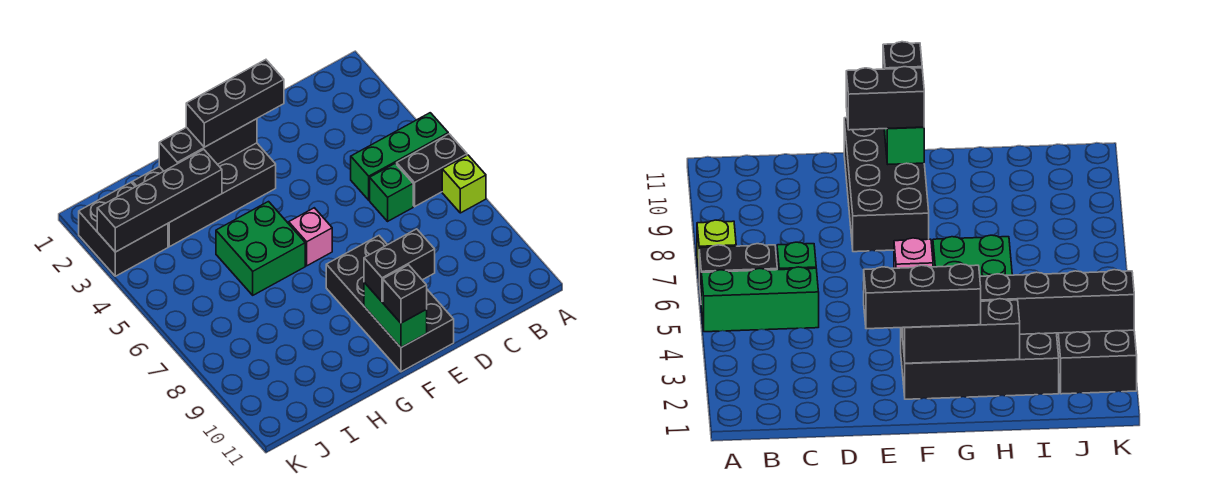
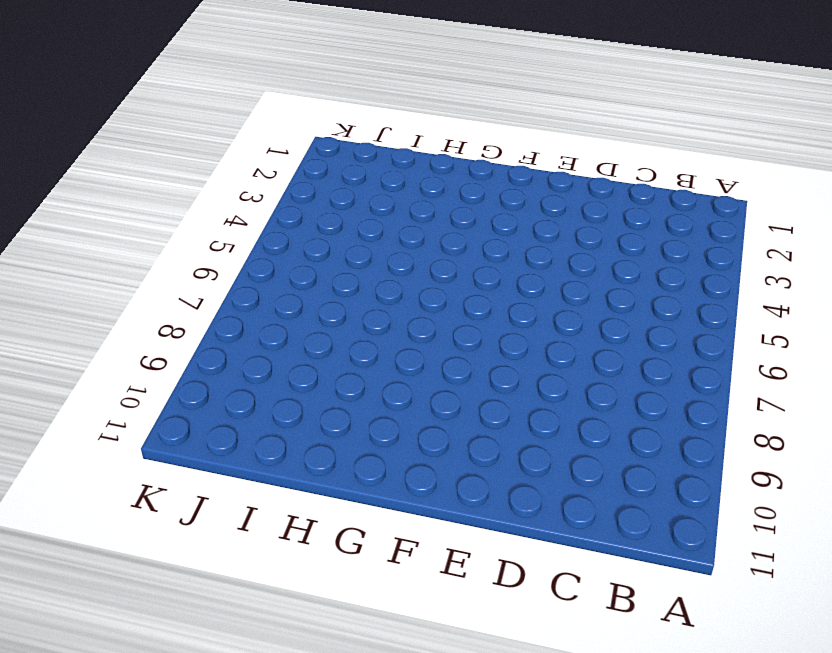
none -> green brick A5:C5 level 1
none -> black brick A6:B6 level 1
none -> lime brick A7 level 1

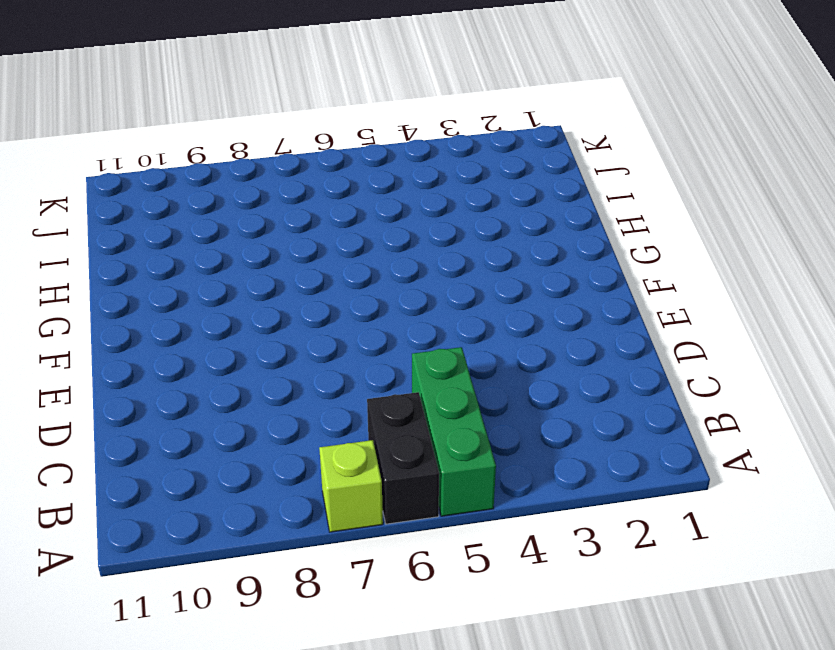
none -> green brick C6 level 1
none -> black brick E8:F11 level 1
none -> black brick F2:I3 level 1

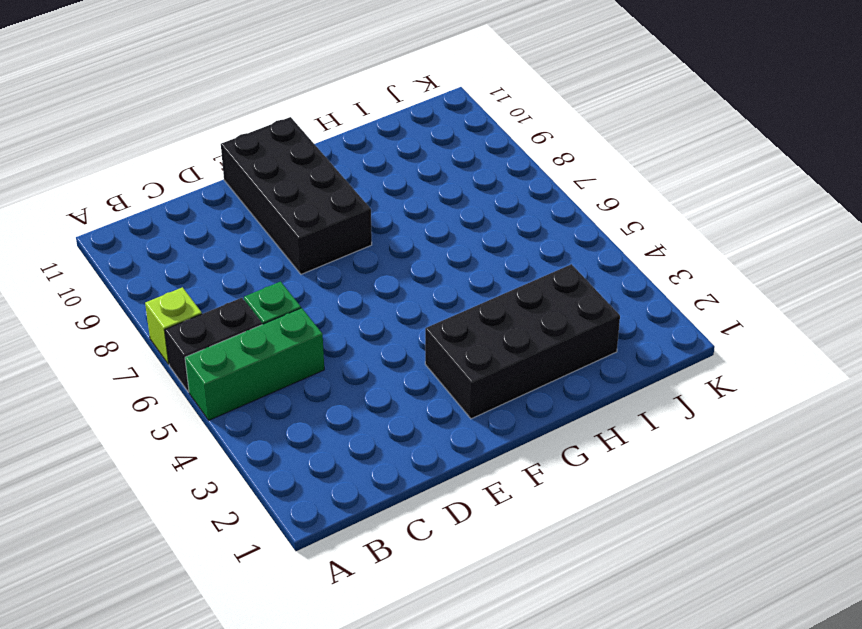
none -> pink brick F6 level 1
none -> green brick G5:H6 level 1
none -> black brick J2:K3 level 1

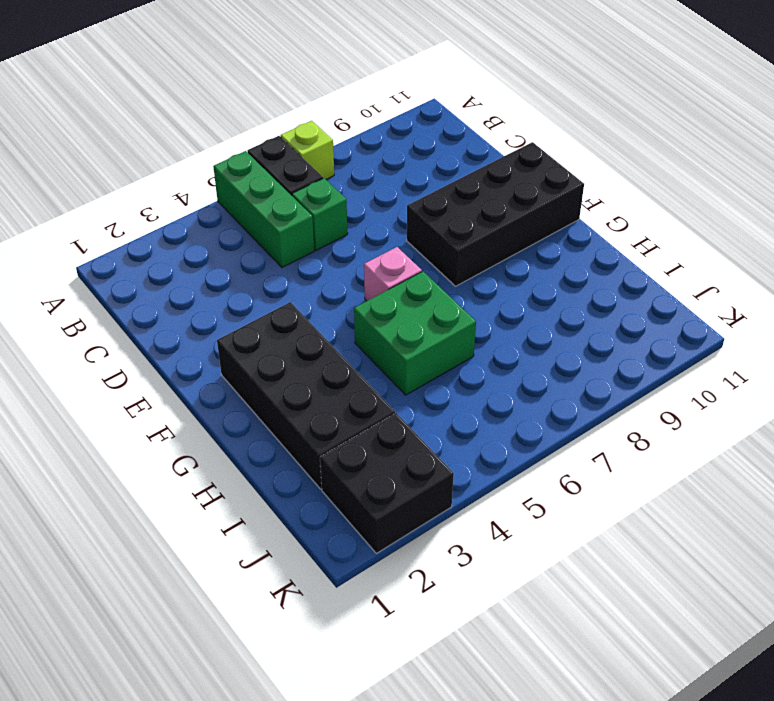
none -> black brick F2:H2 level 2
none -> green brick F10:F11 level 2
none -> black brick H3:K3 level 2

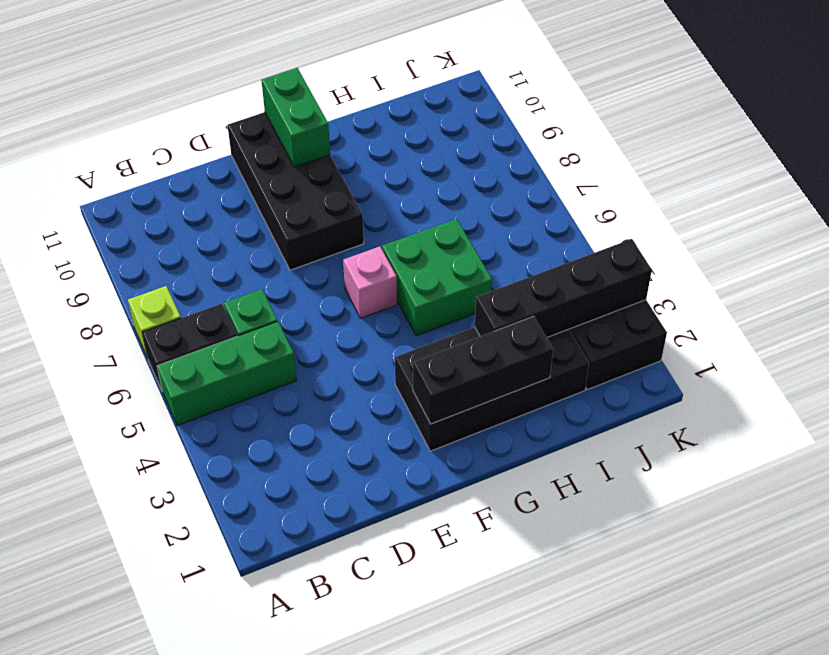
none -> black brick E2:G2 level 3
none -> black brick E10:F10 level 3
none -> black brick F11 level 3

